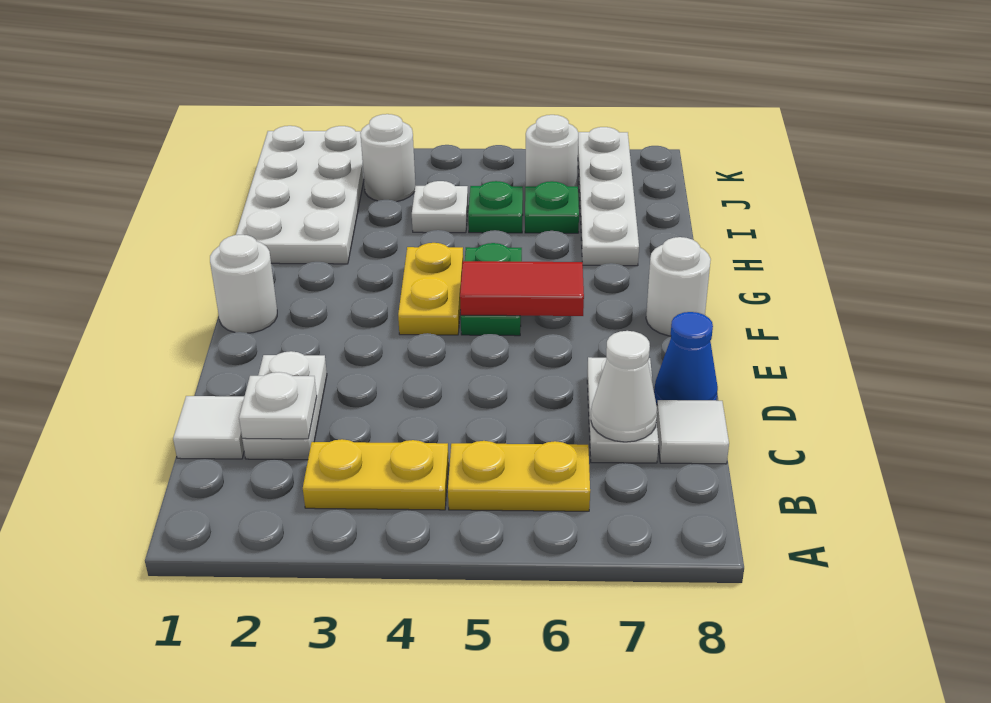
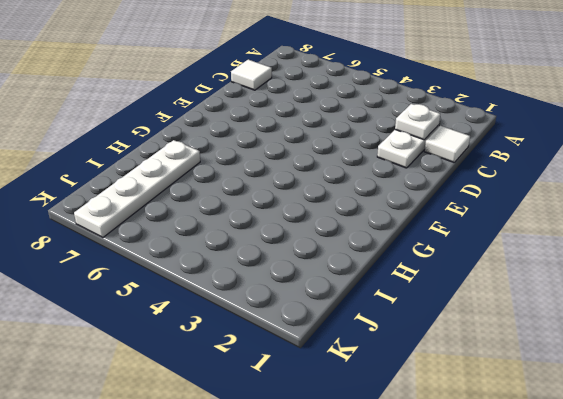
none -> yellow plate B3:B4 level 1
none -> yellow plate B5:B6 level 1
none -> white plate C7:D7 level 1

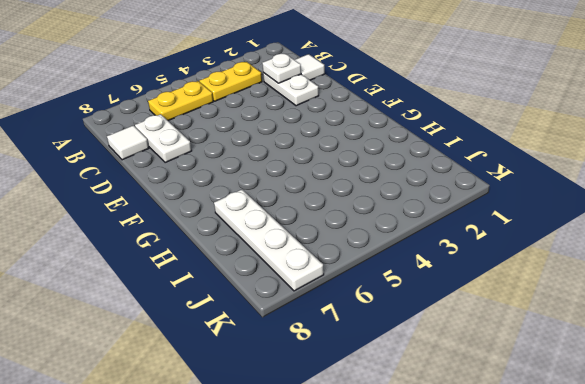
none -> blue cone D8 level 1
none -> white round brick F1 level 1
none -> yellow plate F4:G4 level 1

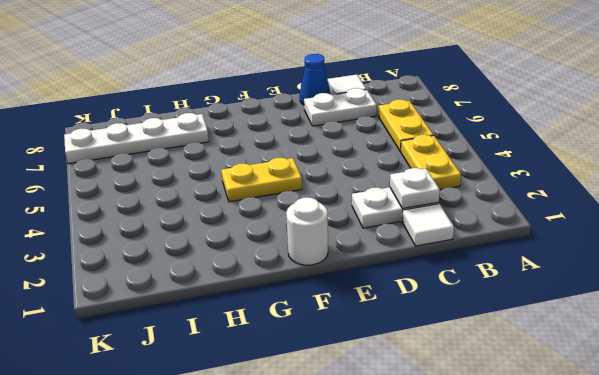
none -> green plate F5:G5 level 1
none -> white round brick F8 level 1
none -> white plate H1:K2 level 1

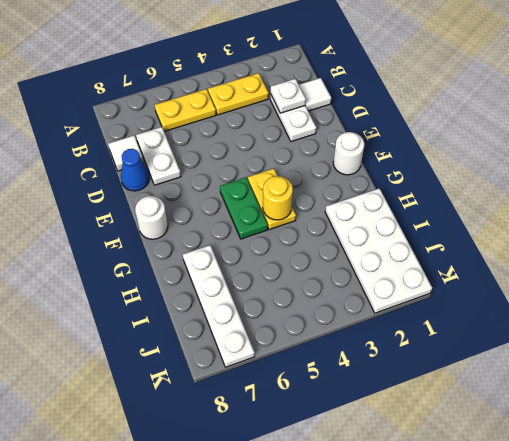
yellow round brick G4 level 2 -> none
none -> white plate I4 level 1
none -> green plate I5 level 1
none -> green plate I6 level 1

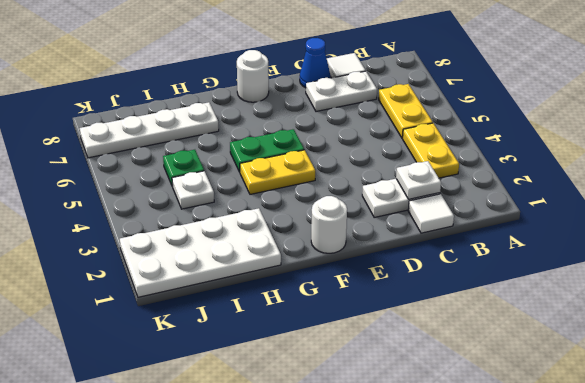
none -> green plate I6 level 1
none -> white round brick J3 level 1
none -> white round brick J6 level 1

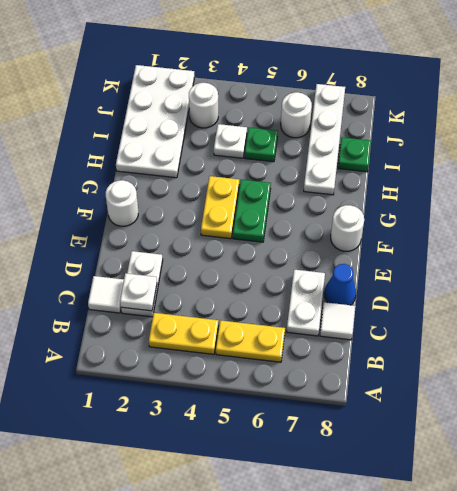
green plate I8 level 1 -> green plate I6 level 1
none -> white cone C7 level 2
none -> red tile F5:F6 level 2

